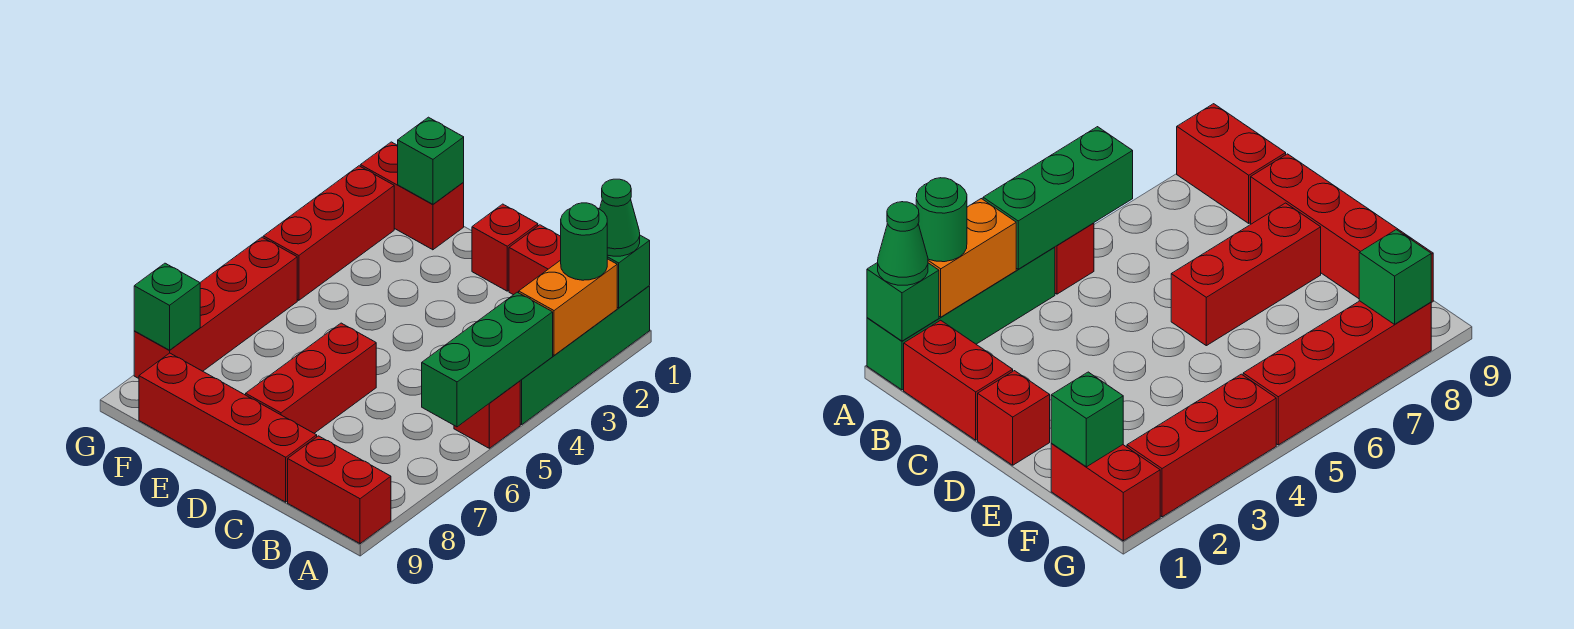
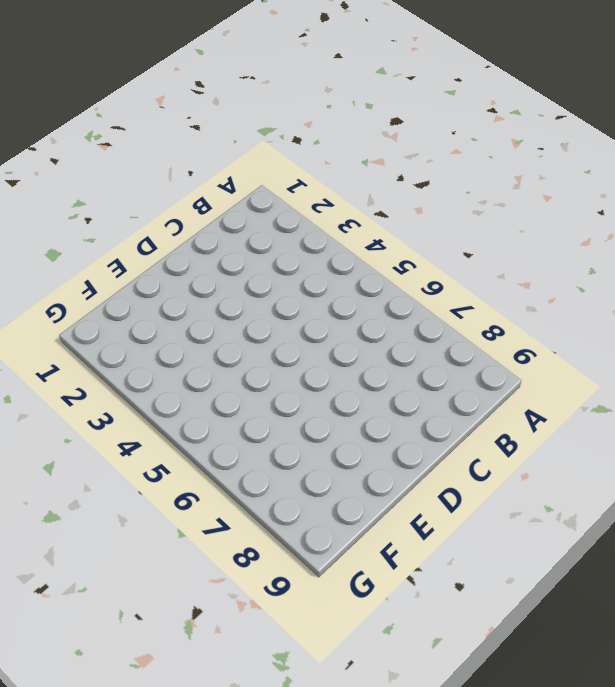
none -> green brick A1:A4 level 1
none -> red brick A5 level 1
none -> red brick A9:B9 level 1

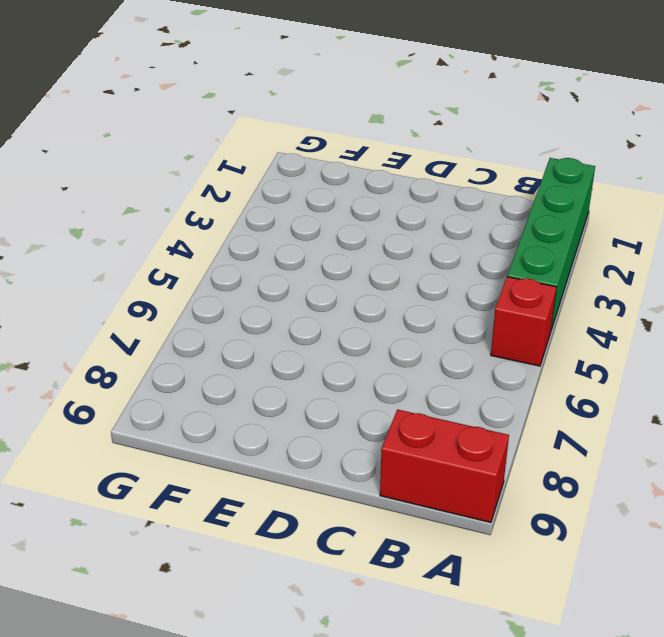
none -> red brick B1:C1 level 1
none -> red brick C9:F9 level 1
none -> red brick D1 level 1

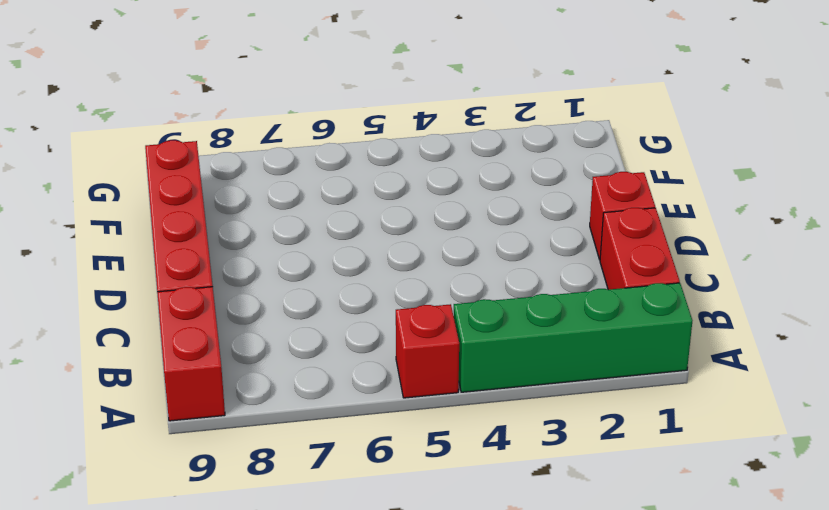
none -> red brick D6:D8 level 1
none -> red brick F1:G1 level 1
none -> red brick G2:G4 level 1

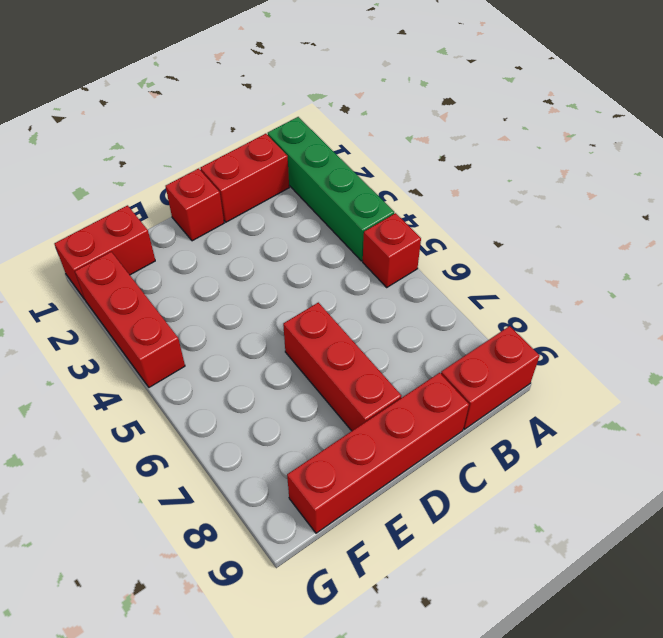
none -> red brick G5:G8 level 1
none -> green brick A1 level 2
none -> orange brick A2:A3 level 2

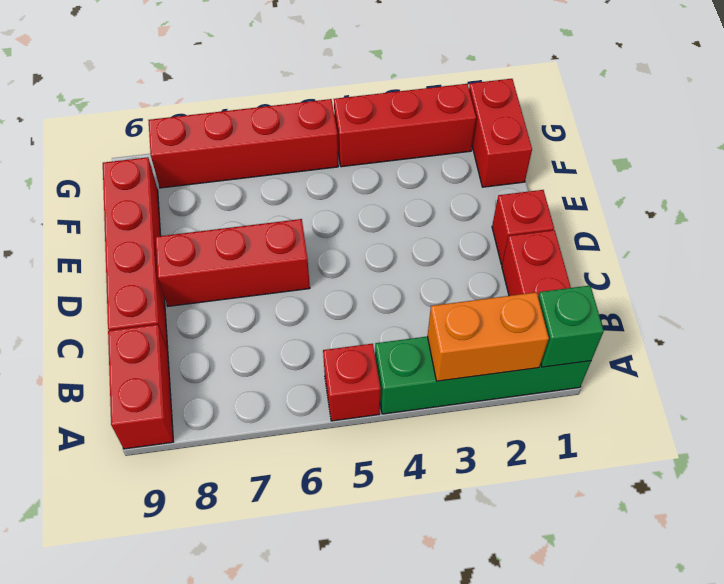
none -> green brick A4:A6 level 2
none -> green brick F1 level 2
none -> green brick G8 level 2

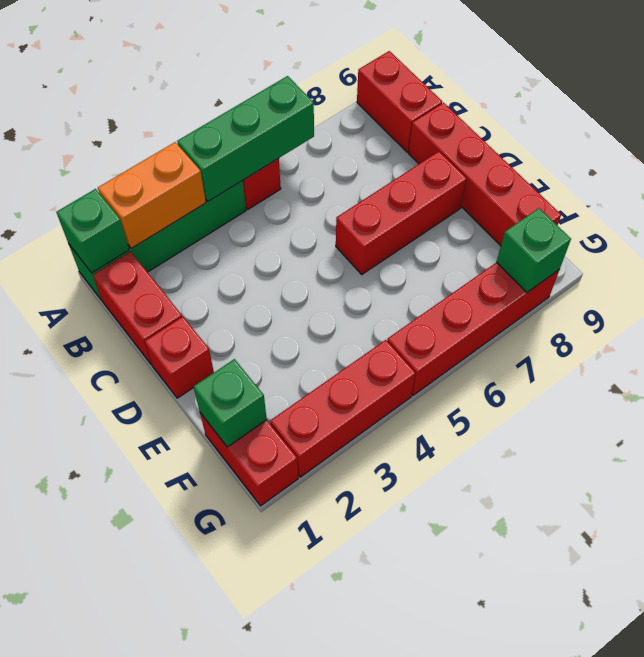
none -> green cone A1 level 3
none -> green round brick A2 level 3

